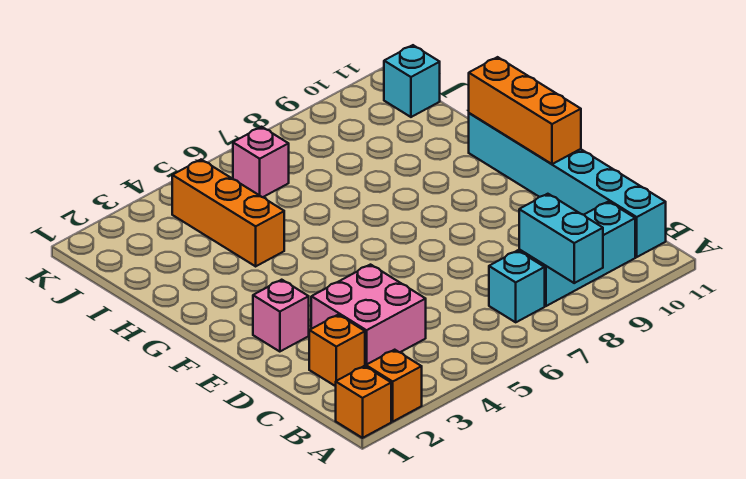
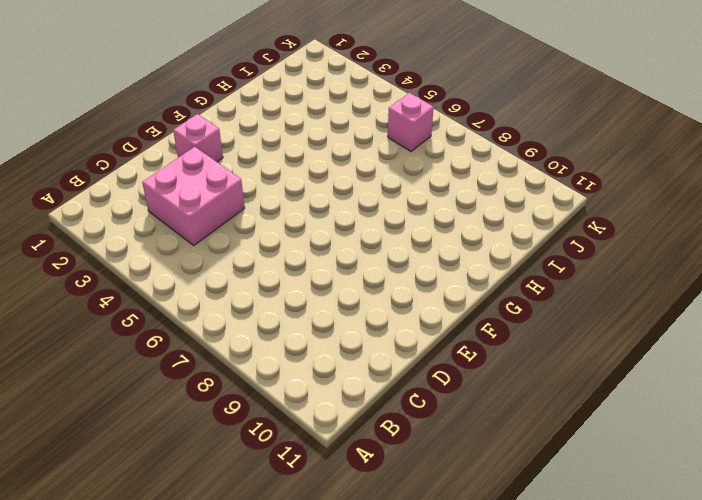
none -> orange brick A1 level 1
none -> orange brick A2 level 1
none -> cyan brick B7 level 1

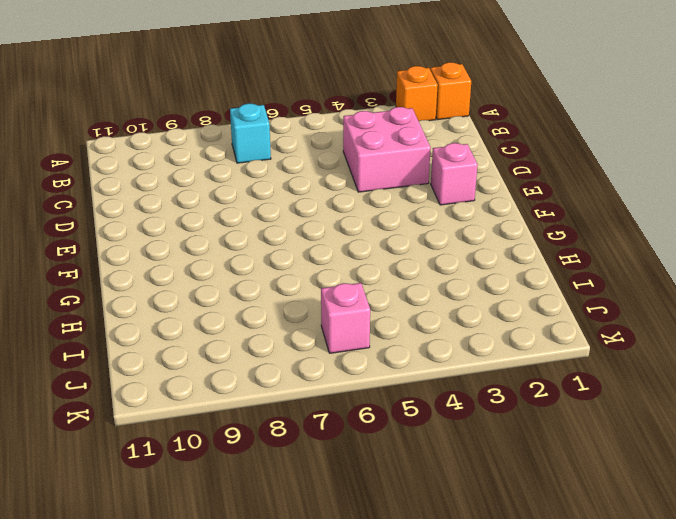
none -> cyan brick B8:B10 level 1
none -> cyan brick B11:G11 level 1
none -> orange brick C2 level 1

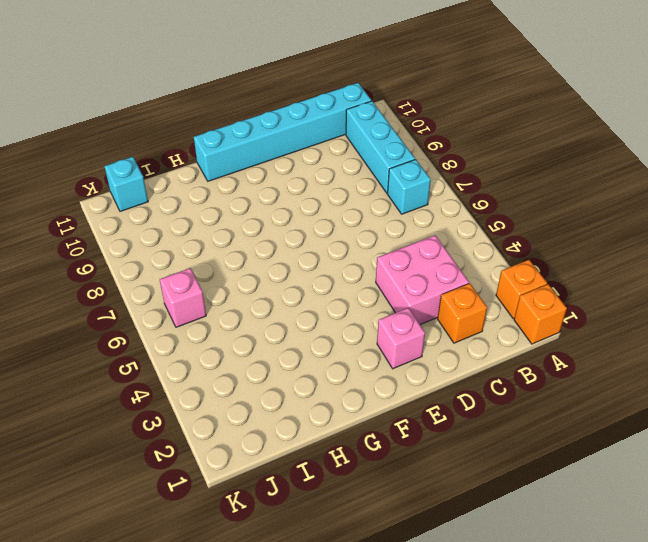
none -> orange brick H4:J4 level 1
none -> cyan brick A8:B8 level 2
none -> orange brick E11:G11 level 2

